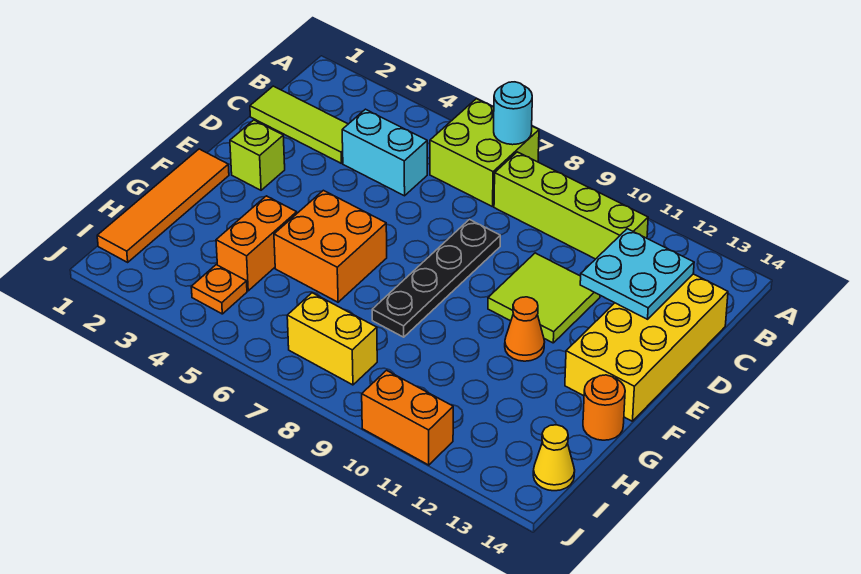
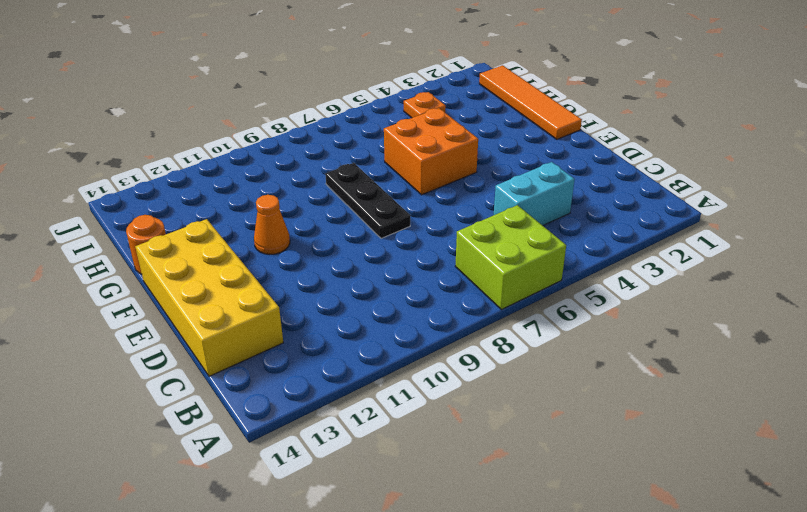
black plate E8:G8 level 1 -> black plate D8:G8 level 1
none -> lime brick B8:B11 level 1
none -> lime tile C1:C3 level 1
none -> lime tile D10:E11 level 1

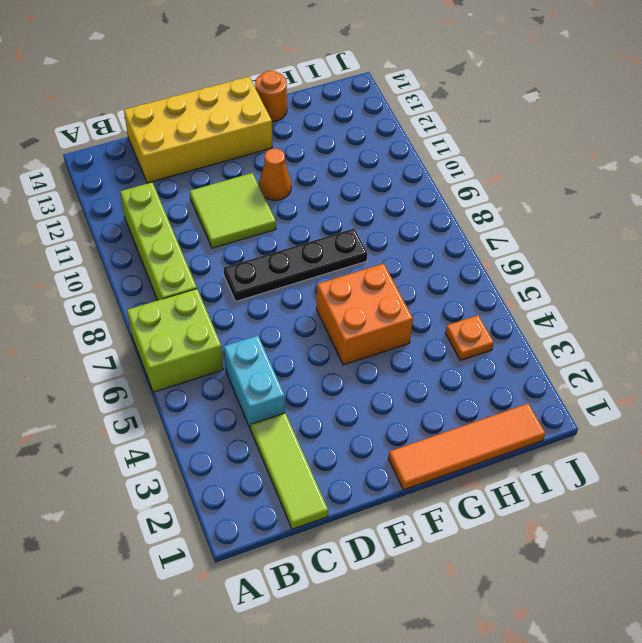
none -> lime brick E2 level 1
none -> orange brick G4:H4 level 1
none -> yellow brick I7:I8 level 1

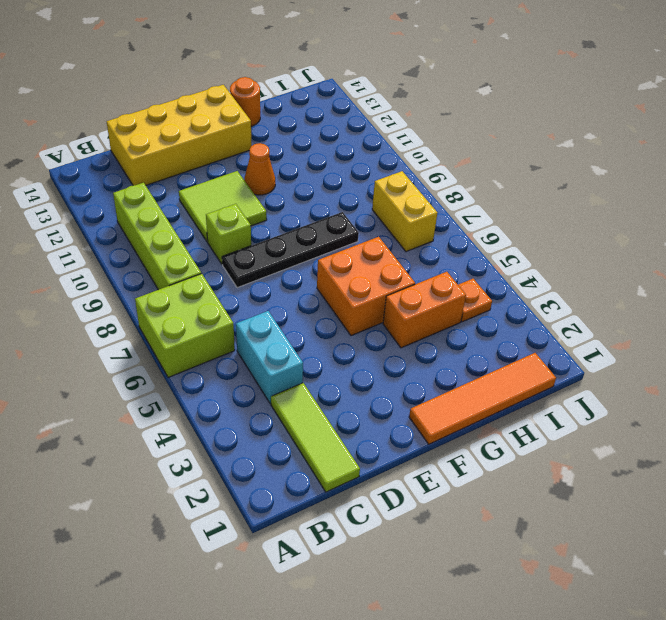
lime brick D9 level 1 -> lime brick E2 level 1
none -> yellow cone I14 level 1
none -> orange brick J10:J11 level 1
none -> cyan round brick A7 level 2

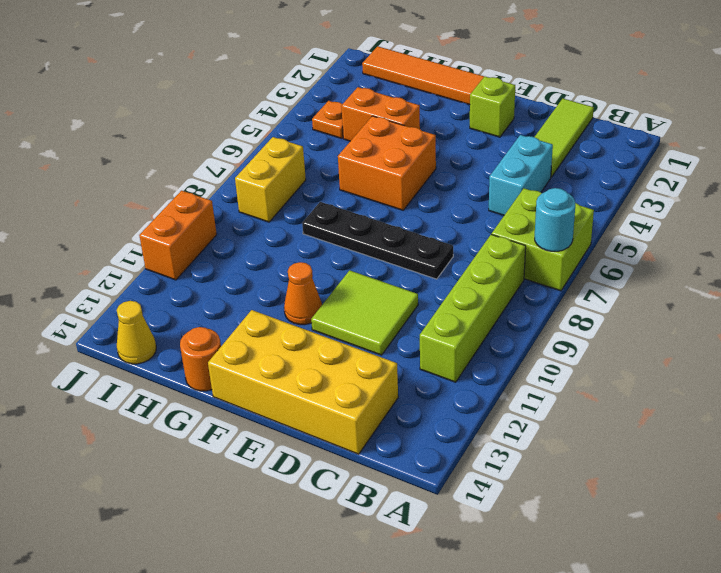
none -> cyan plate C12:D13 level 2

